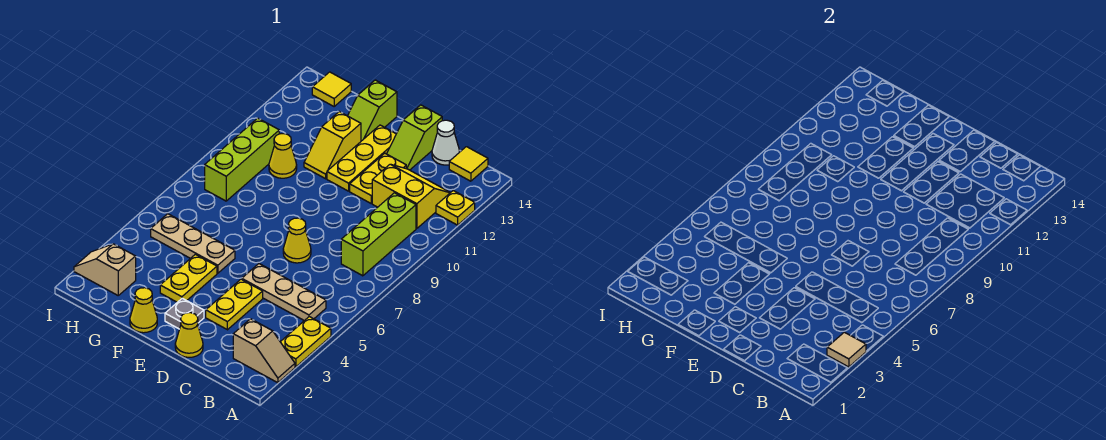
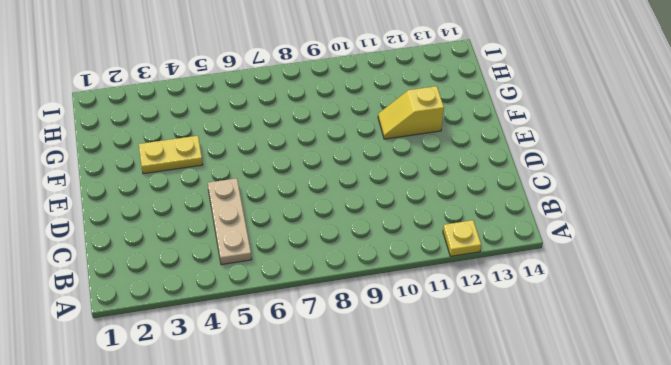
none -> tan slope A2:B2 level 1 top B
none -> yellow plate A3:A4 level 1
none -> lime brick B8:B10 level 1

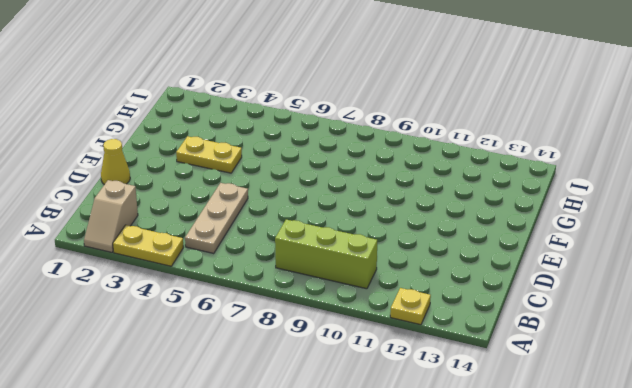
none -> yellow slope B11:C12 level 1 top 11
none -> yellow tile B14 level 1
none -> white cone C14 level 1

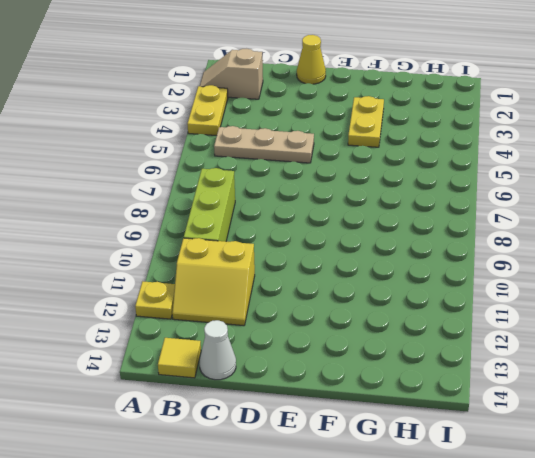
none -> yellow plate D3:D4 level 1
none -> yellow cone D7 level 1
none -> yellow plate D11:D12 level 1

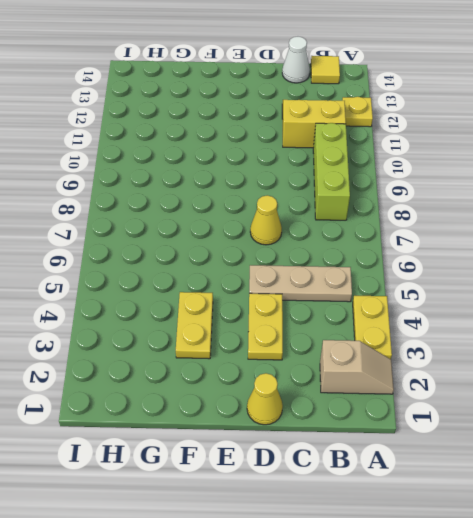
none -> yellow plate D11:D12 level 1
none -> lime slope D13:D14 level 1 top 14
none -> grey plate E2 level 1

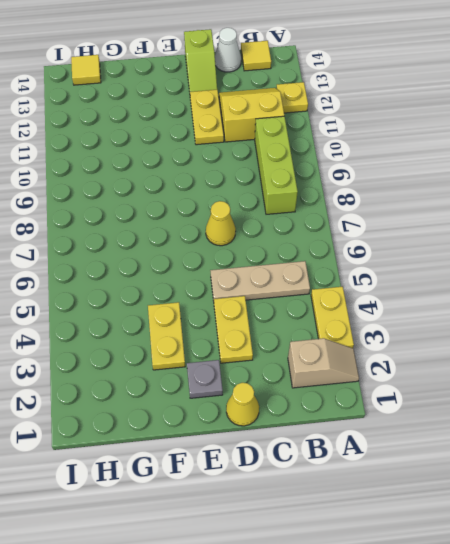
none -> yellow plate E11:E13 level 1
none -> yellow cone F1 level 1
none -> tan plate F5:H5 level 1

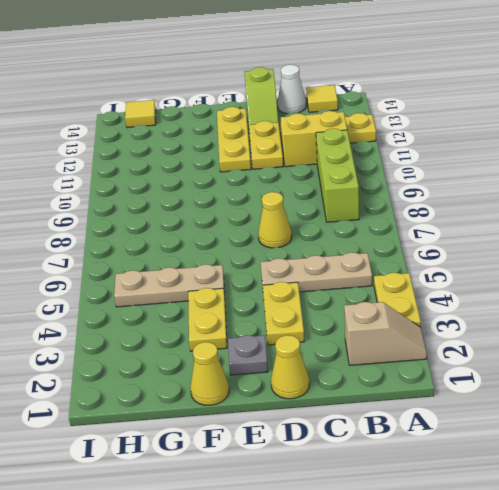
none -> yellow slope F11:F12 level 1 top 12
none -> lime slope F13:F14 level 1 top 14
none -> yellow cone G10 level 1

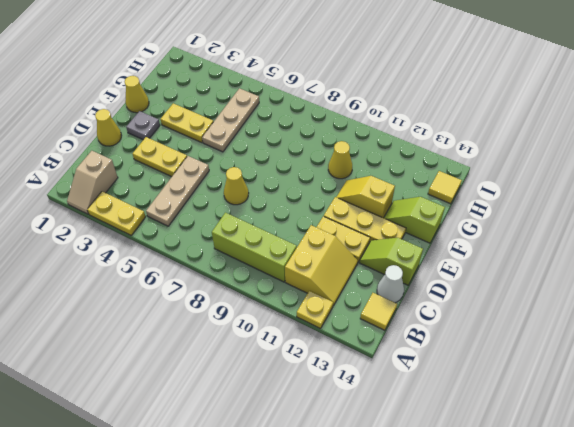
none -> tan slope H2:I2 level 1 top H
none -> lime brick H8:H10 level 1
none -> tan tile A3 level 2

